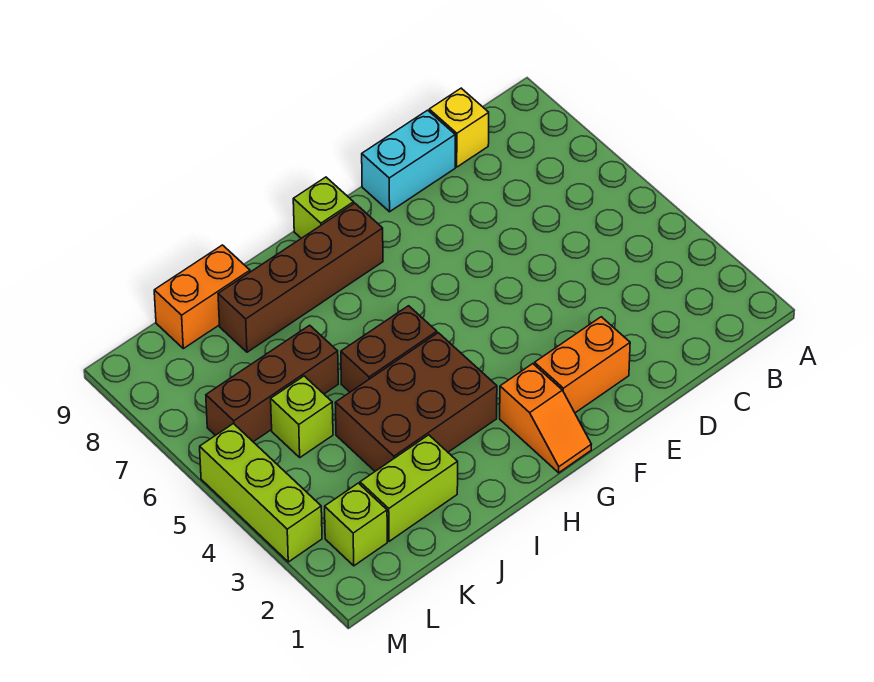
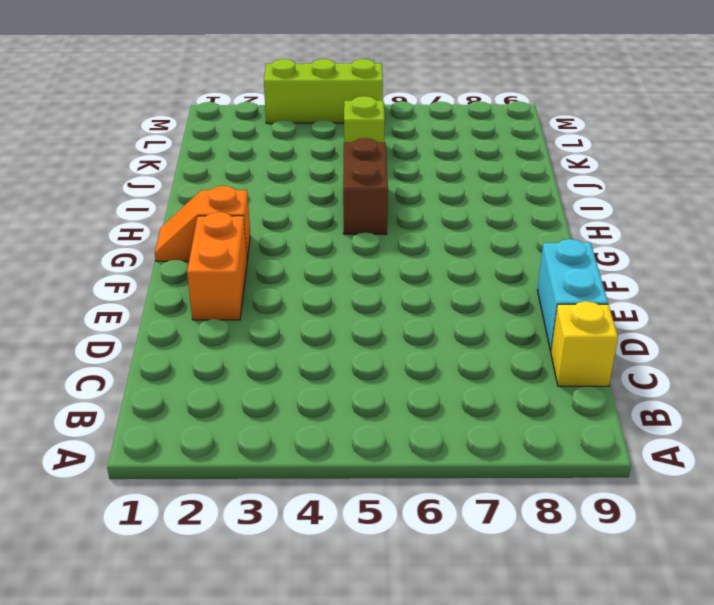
none -> brown brick G8:J8 level 1
none -> lime brick G9 level 1
none -> brown brick H3:J4 level 1

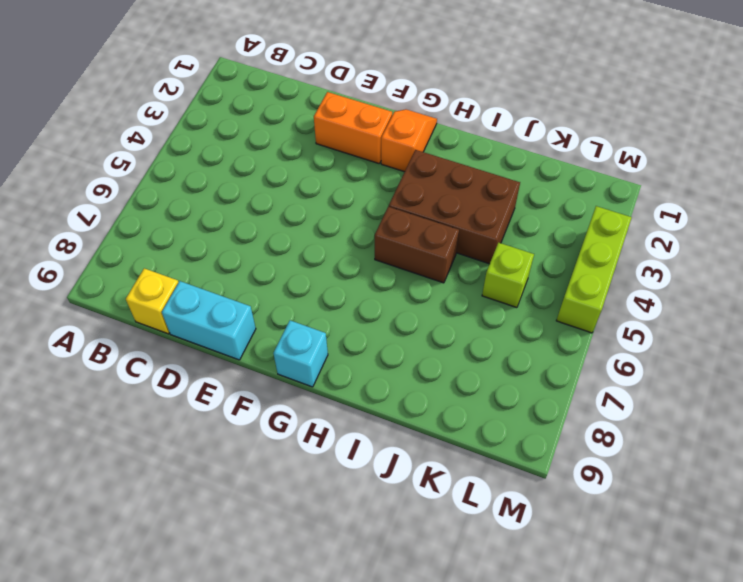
cyan brick G9 level 1 -> lime brick G9 level 1
none -> brown brick G8:J8 level 1
none -> lime brick J2:K2 level 1
none -> brown brick J6:L6 level 1

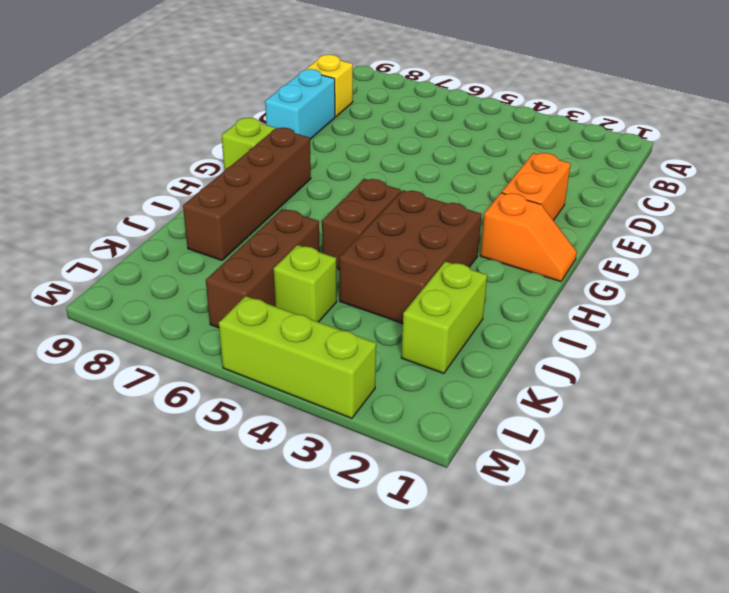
none -> orange brick J9:K9 level 1
none -> lime brick L2 level 1

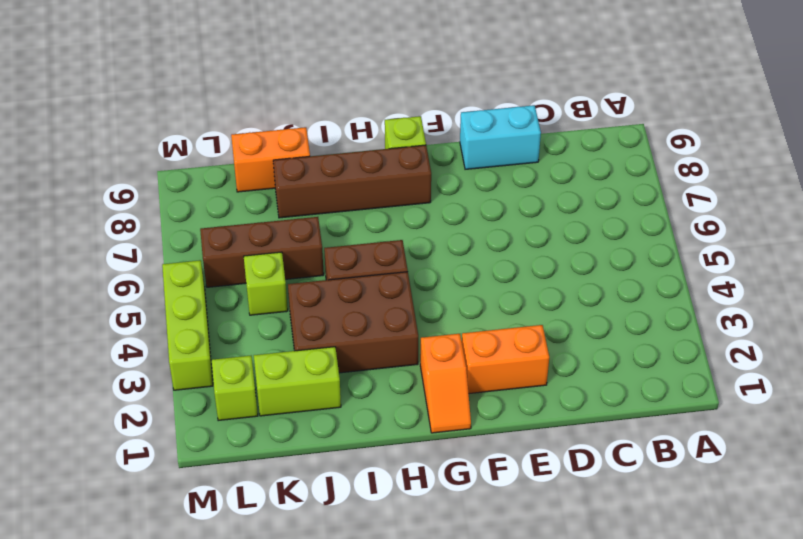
none -> yellow brick C9 level 1

